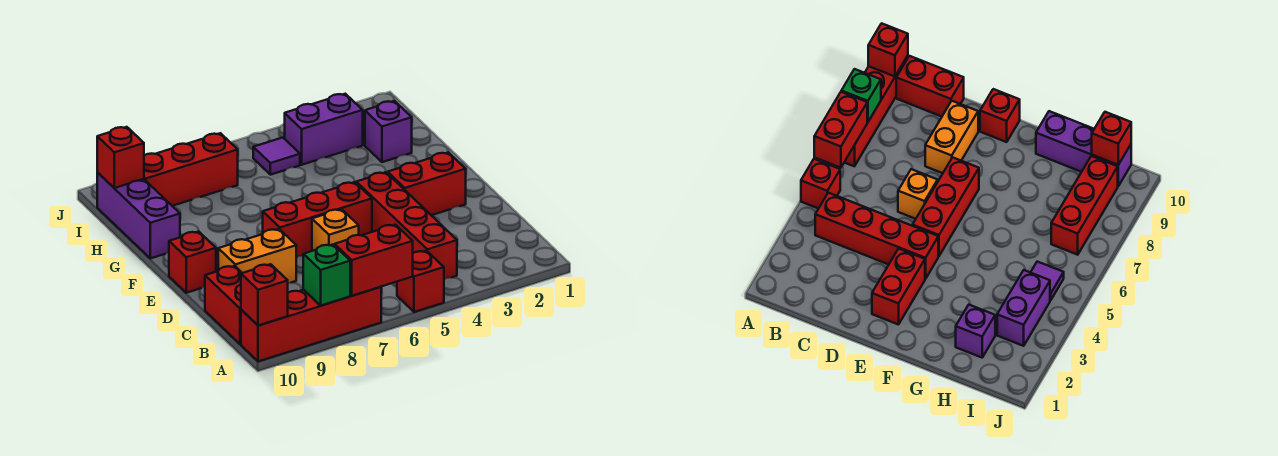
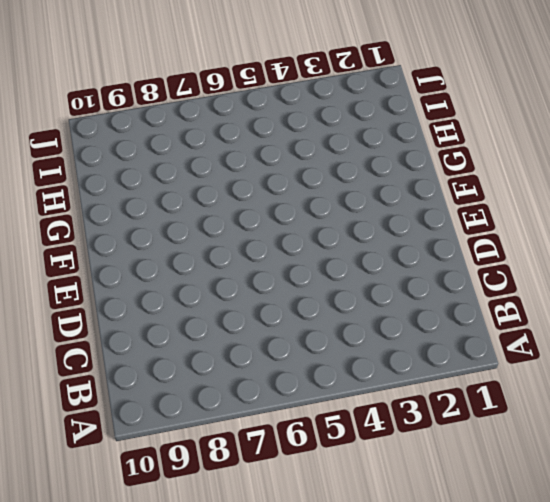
none -> red brick A5 level 1
none -> red brick A7:A10 level 1
none -> red brick B4:E4 level 1

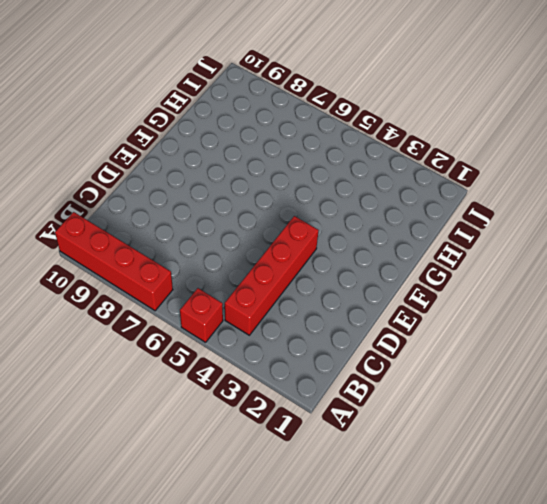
none -> red brick B10:C10 level 1
none -> orange brick D6 level 1
none -> orange brick D8:D9 level 1

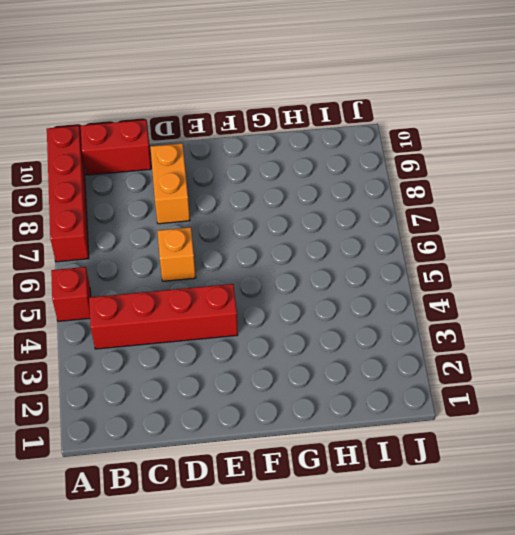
none -> red brick E2:E3 level 1
none -> red brick E5:E7 level 1
none -> red brick E10 level 1

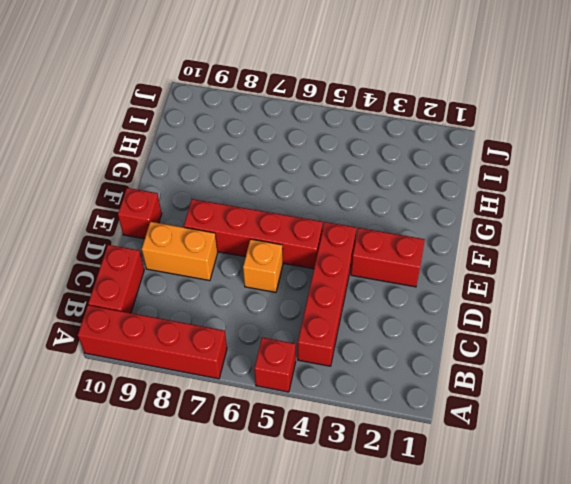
red brick E5:E8 level 1 -> red brick E5:E7 level 1
none -> purple brick G10:I10 level 1
none -> purple brick H2 level 1
none -> purple brick I3:I4 level 1

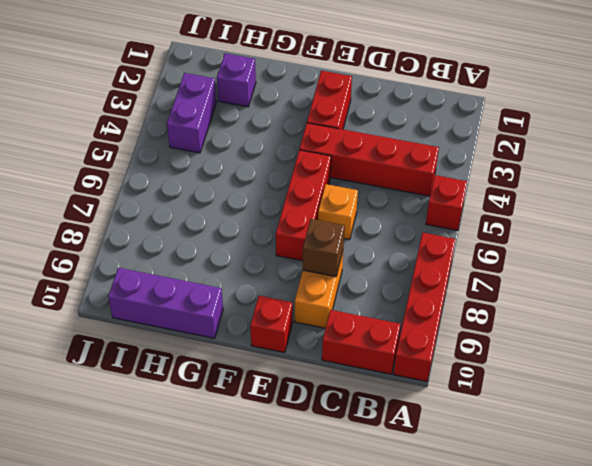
brown brick D8 level 2 -> none
none -> purple tile I5 level 1
none -> red brick I7:I9 level 1
none -> red brick A6:A7 level 2

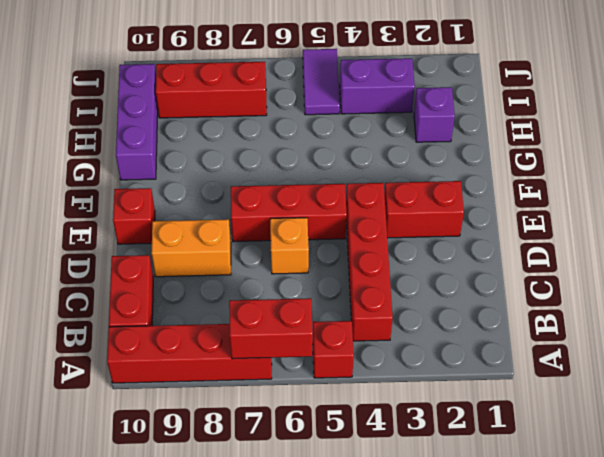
purple tile I5:J5 level 1 -> purple tile I5 level 1
none -> green brick A8 level 2
none -> red brick A10 level 2
none -> red brick I10 level 2

